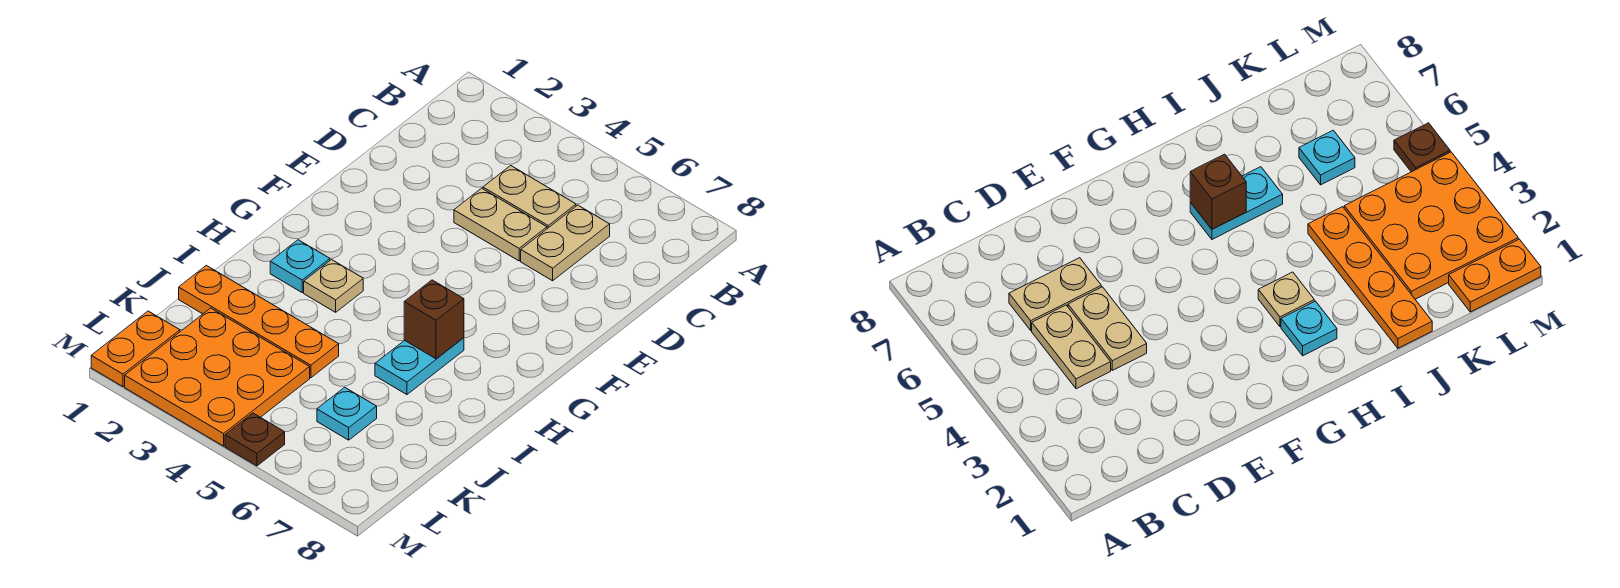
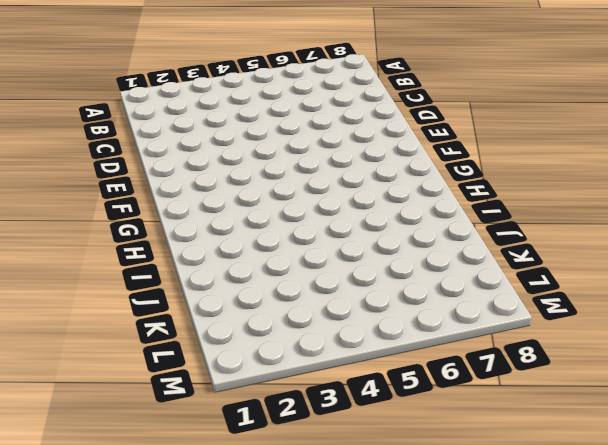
none -> tan plate C4:C5 level 1
none -> tan plate C6:D6 level 1
none -> tan plate D4:D5 level 1

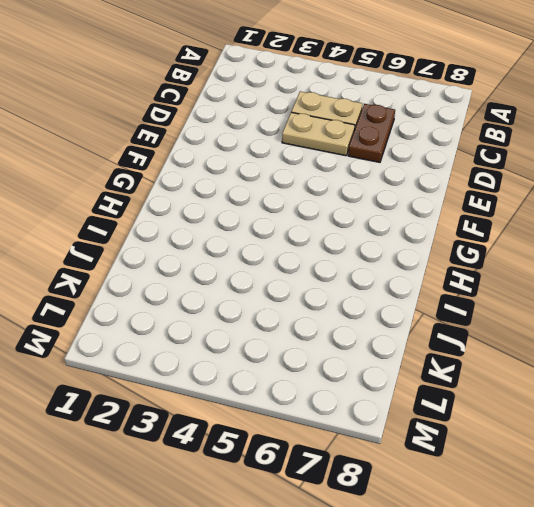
brown plate C6:D6 level 1 -> tan plate C6:D6 level 1
none -> cyan plate H2 level 1
none -> tan plate H3 level 1
none -> cyan plate H6:I6 level 1

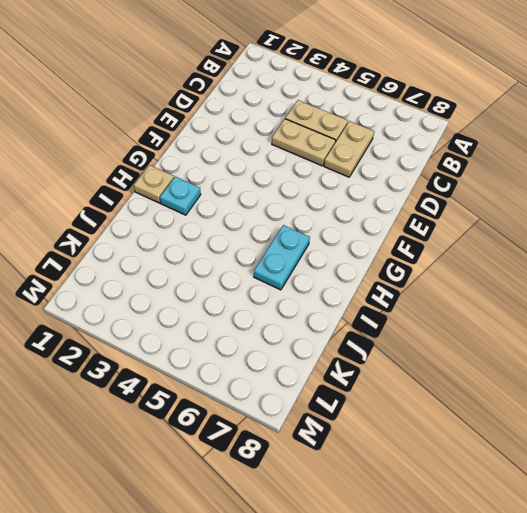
tan plate H1 level 1 -> tan plate H3 level 1
none -> orange plate J1:J4 level 1
none -> orange plate K2:M4 level 1
none -> cyan plate K6 level 1

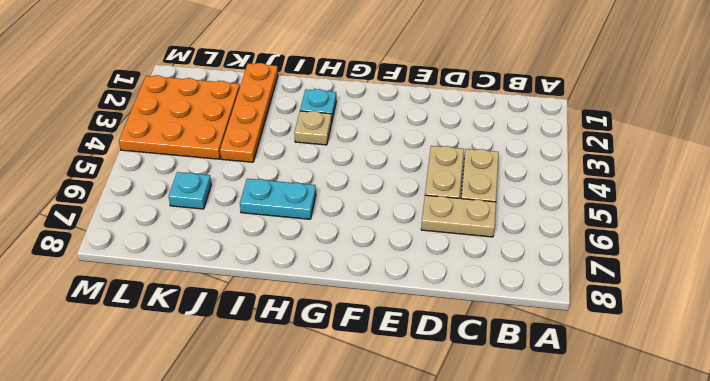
none -> orange plate L1:M1 level 1
none -> brown plate M5 level 1
none -> brown brick H6 level 2

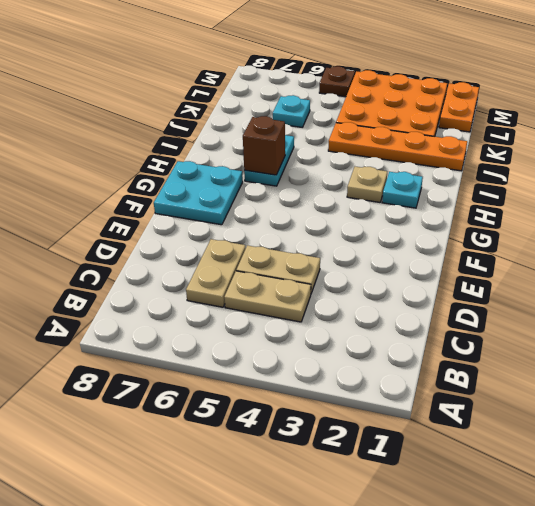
cyan plate F7:G8 level 1 -> none

